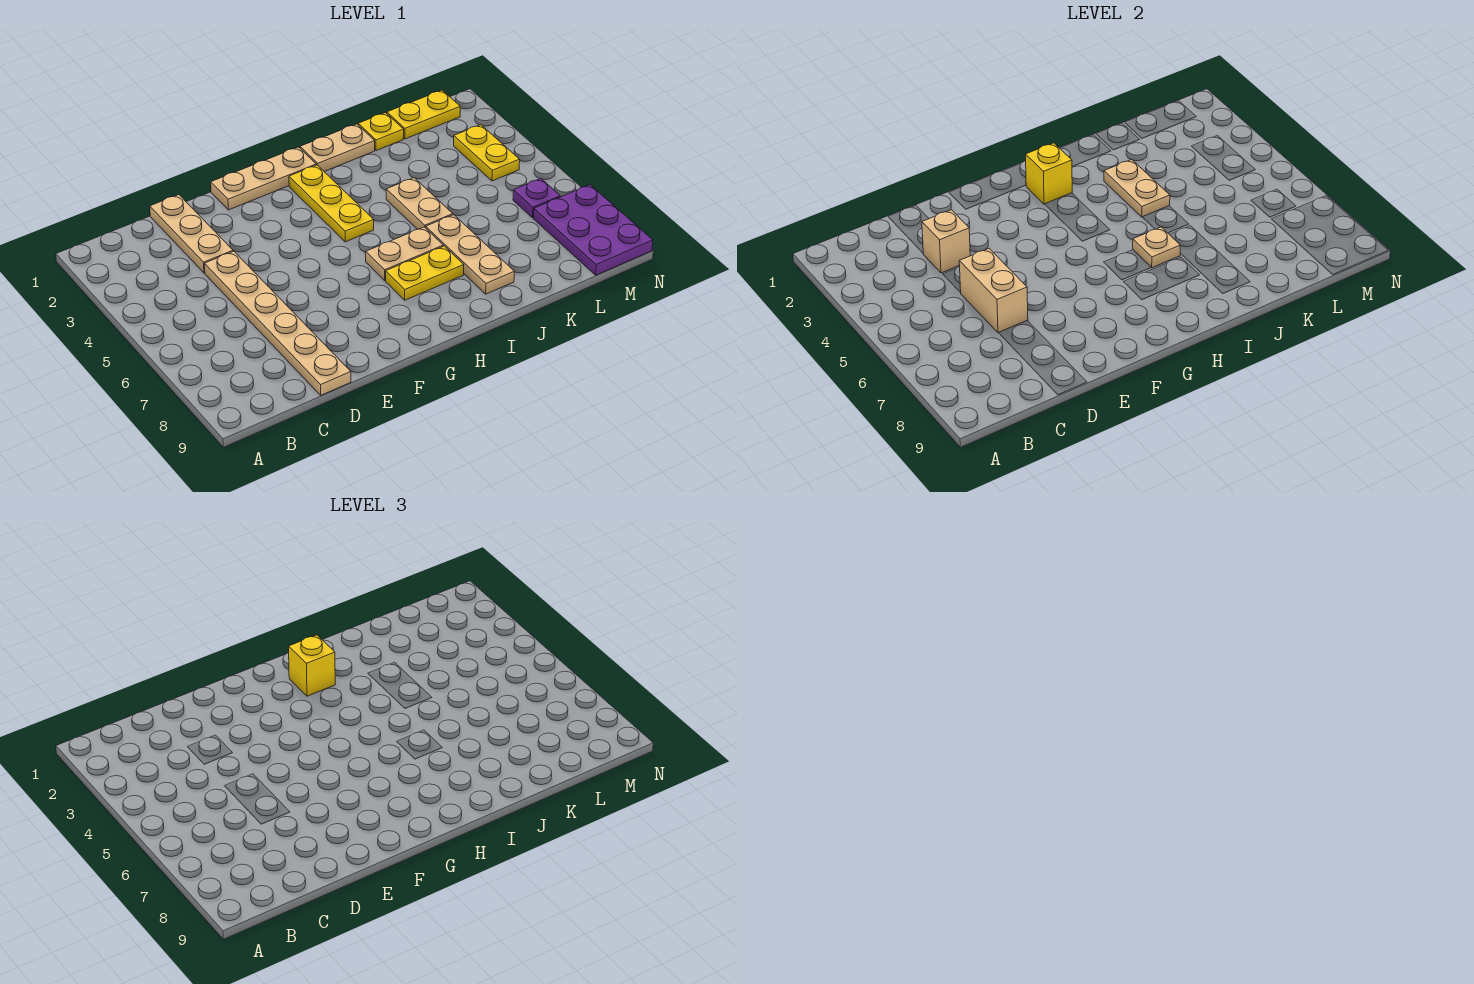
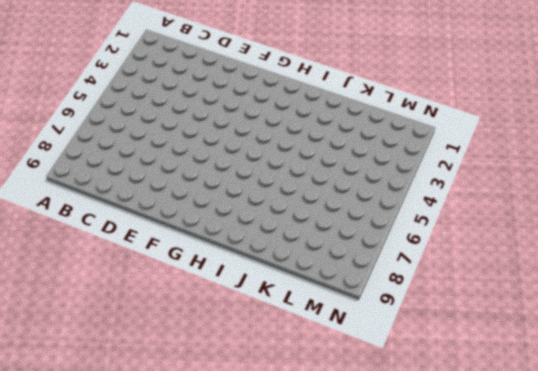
none -> tan plate D1:D3 level 1
none -> tan plate D4:D9 level 1
none -> tan plate F1:H1 level 1

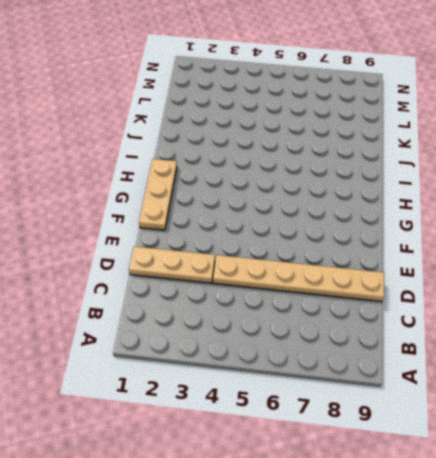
none -> yellow plate H2:H4 level 1
none -> tan plate H6:I6 level 1
none -> yellow plate H7:I7 level 1

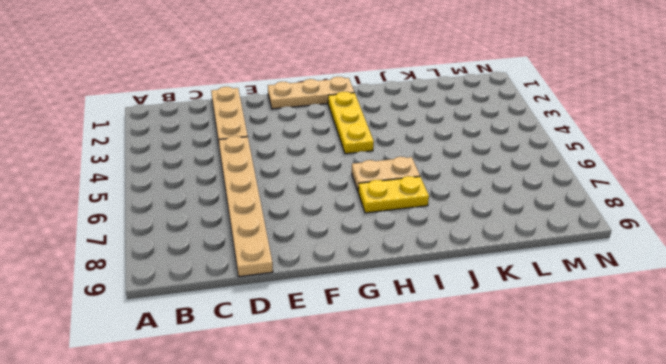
none -> tan plate I1:J1 level 1
none -> tan plate J4:J5 level 1
none -> tan plate J6:J8 level 1

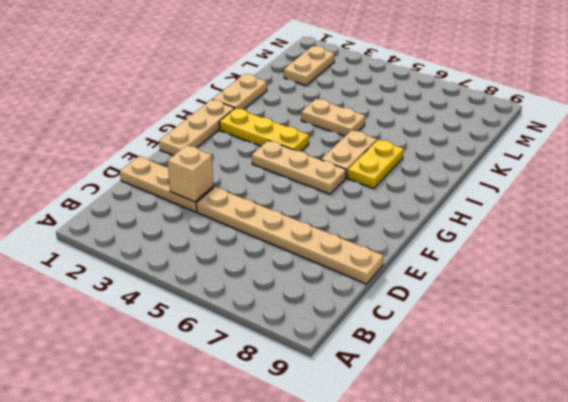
tan plate G4:G6 level 1 -> tan plate J6:J8 level 1
tan plate L2:M2 level 1 -> tan plate J3:J4 level 2
none -> yellow plate K1 level 1
none -> yellow plate L1:M1 level 1
none -> yellow plate M3:M4 level 1

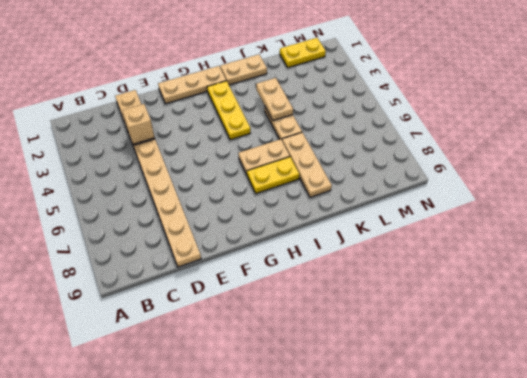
none -> yellow plate K1 level 1
none -> yellow plate M3:M4 level 1
none -> purple plate M6 level 1

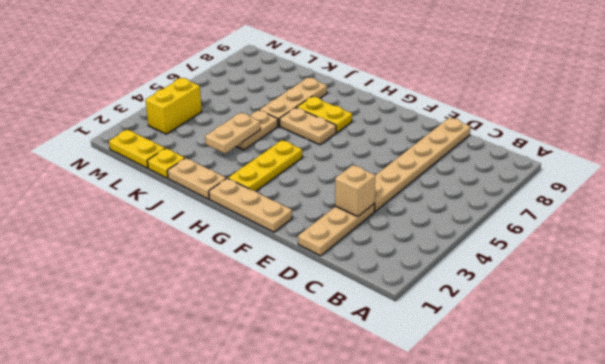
yellow brick M3:M4 level 1 -> yellow plate M3:M4 level 1
none -> purple plate M6 level 1
none -> purple plate M7:N9 level 1
none -> tan brick D5:D6 level 2

